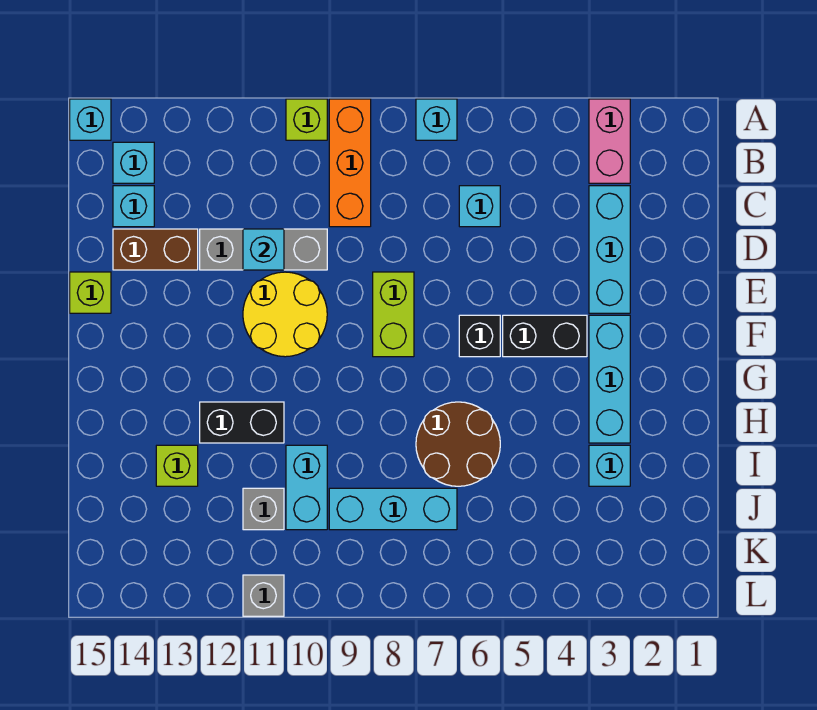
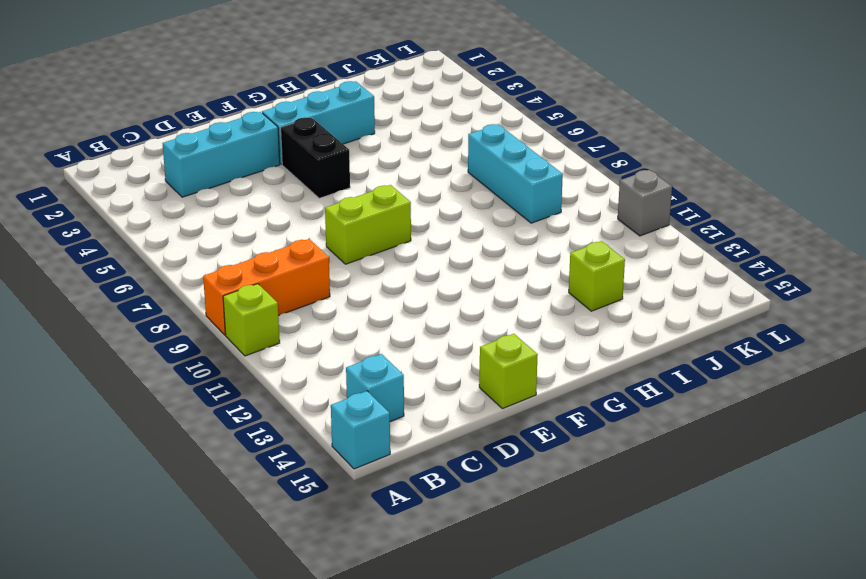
none -> pink brick A3:B3 level 1
none -> cyan brick A7 level 1
none -> cyan brick C6 level 1

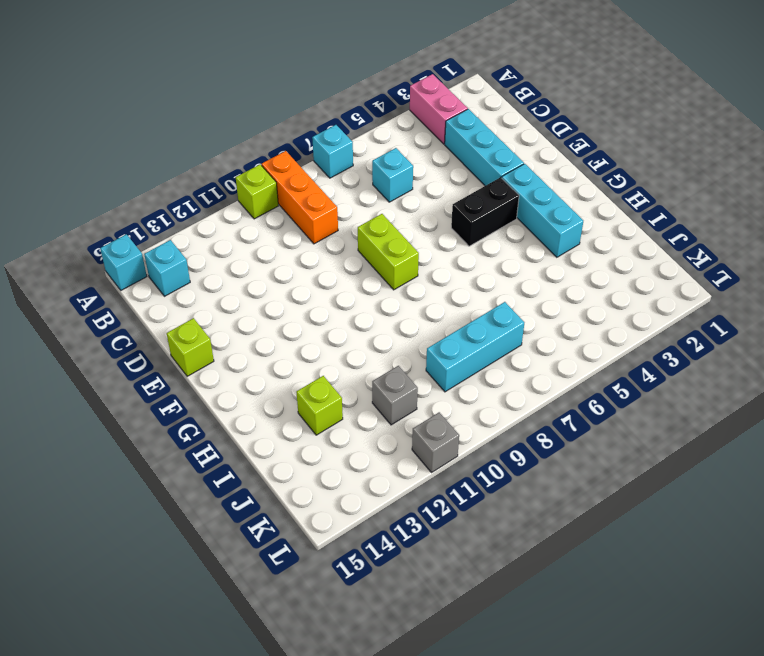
none -> cyan brick C14 level 1
none -> grey brick D10:D12 level 1
none -> brown brick D13:D14 level 1

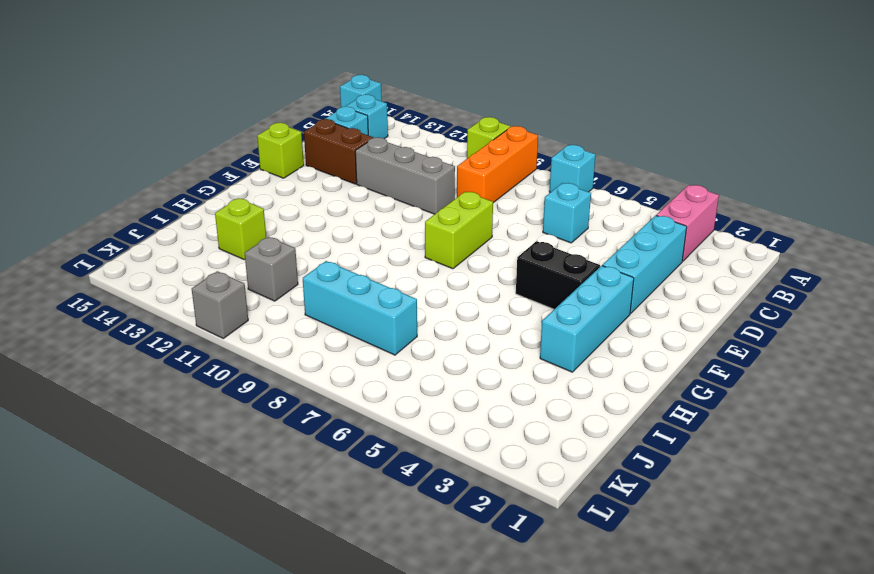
none -> yellow round brick E10:F11 level 1
none -> black brick F6 level 1
none -> brown round brick H6:I7 level 1

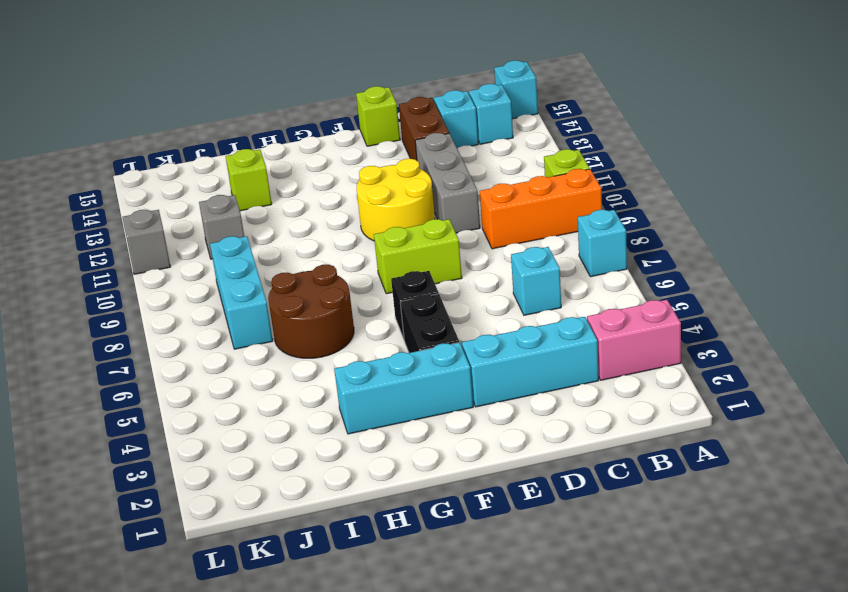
none -> black brick H11:H12 level 1
none -> cyan brick I3 level 1
none -> cyan brick I10:J10 level 1

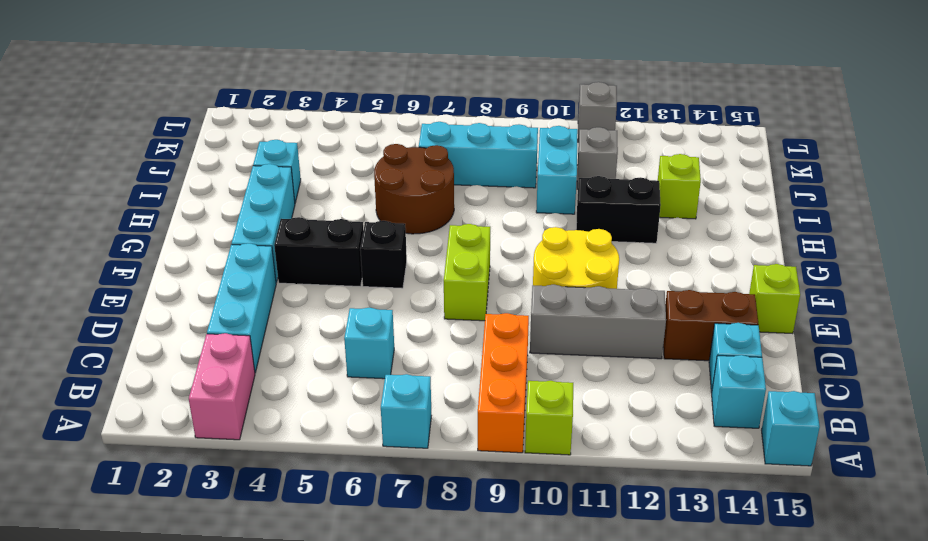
none -> cyan brick D11 level 2

